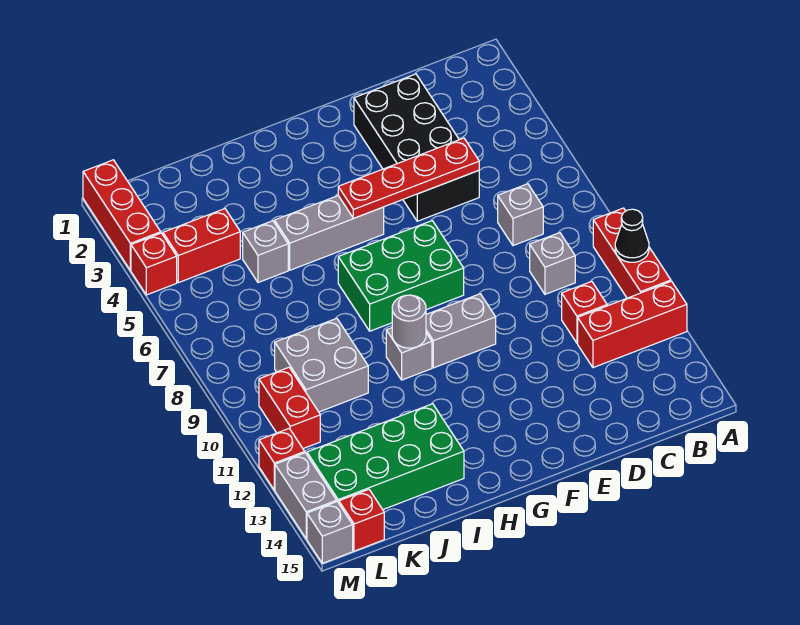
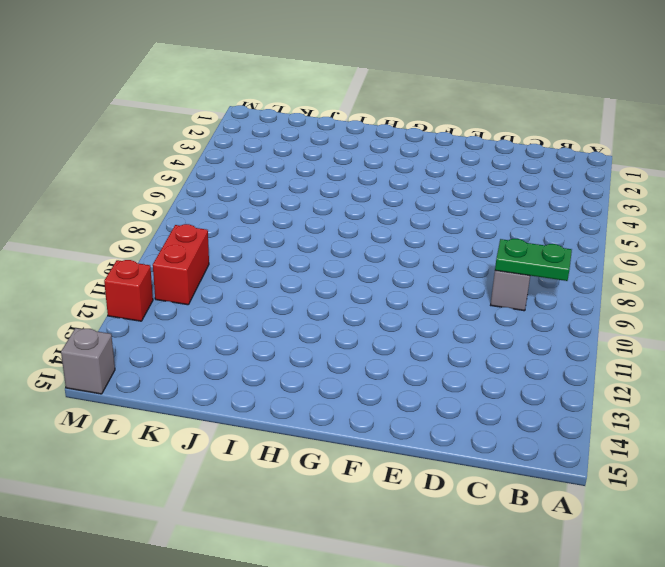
green plate B9:C9 level 2 -> none
none -> red brick A9:A11 level 1
none -> red brick A12:C12 level 1
none -> grey brick C7 level 1

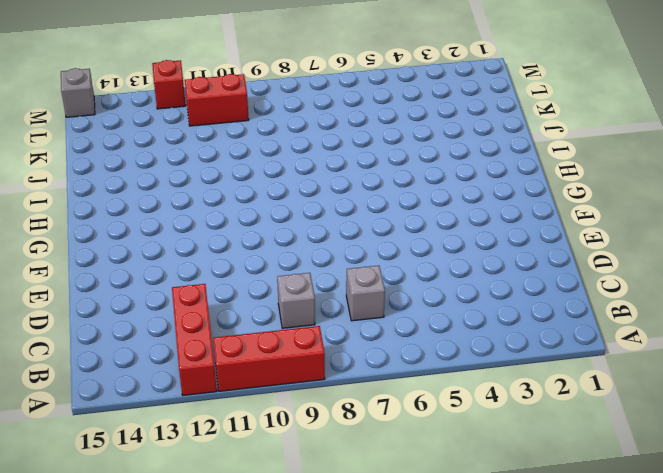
none -> red brick C11 level 1
none -> black brick D2:E5 level 1
none -> green brick F7:H8 level 1

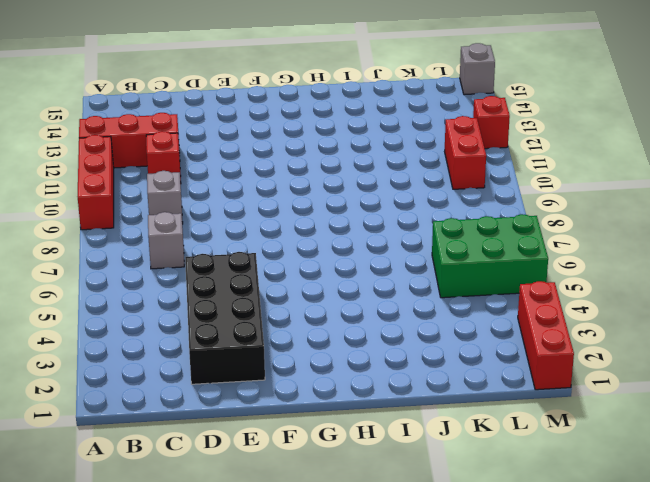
green brick K5:M6 level 1 -> green brick F7:H8 level 1
none -> grey brick F10:G10 level 1
none -> grey brick G5:I5 level 1
none -> grey brick H10 level 1

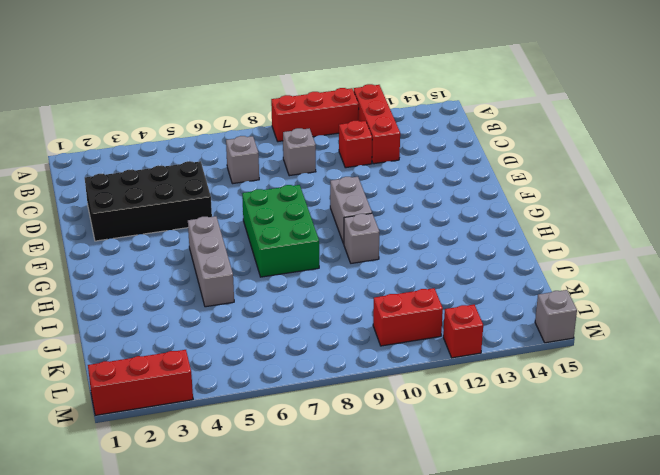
none -> green brick I13:L14 level 1
none -> grey brick J5 level 1
none -> grey brick J9:K10 level 1

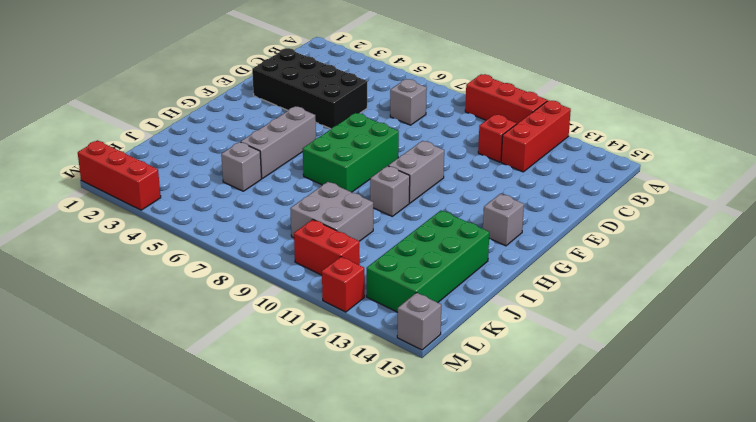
grey brick G14 level 1 -> grey brick C9 level 1
none -> red brick K4:L4 level 1
none -> red brick L15 level 1
none -> red brick M4 level 1

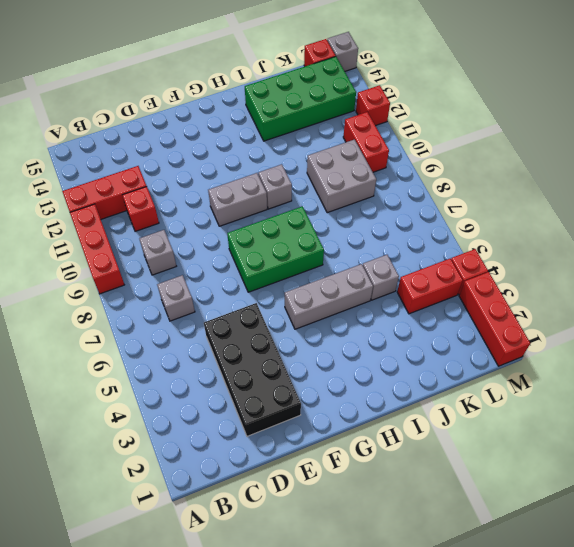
none -> grey brick M13:M14 level 1
none -> black cone A10 level 2
none -> red plate D5:G5 level 2

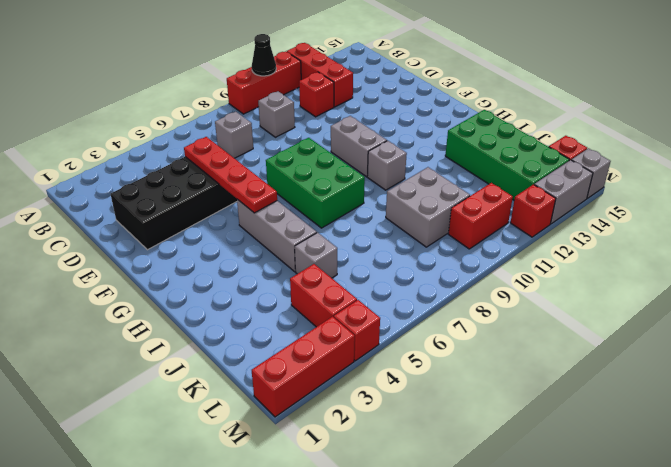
none -> grey round brick H10 level 2

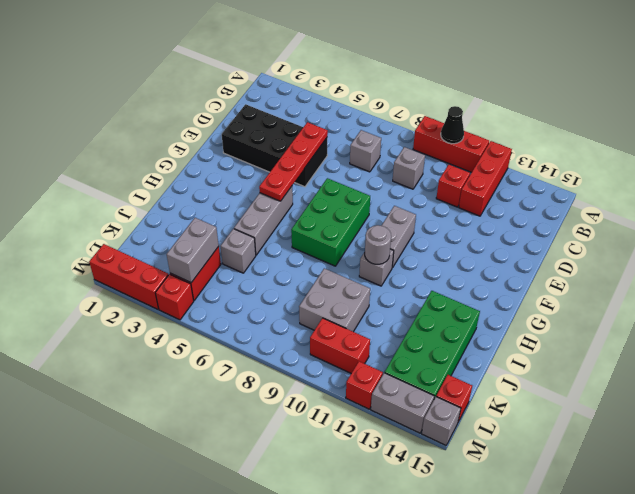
grey brick K4:L4 level 2 -> none

